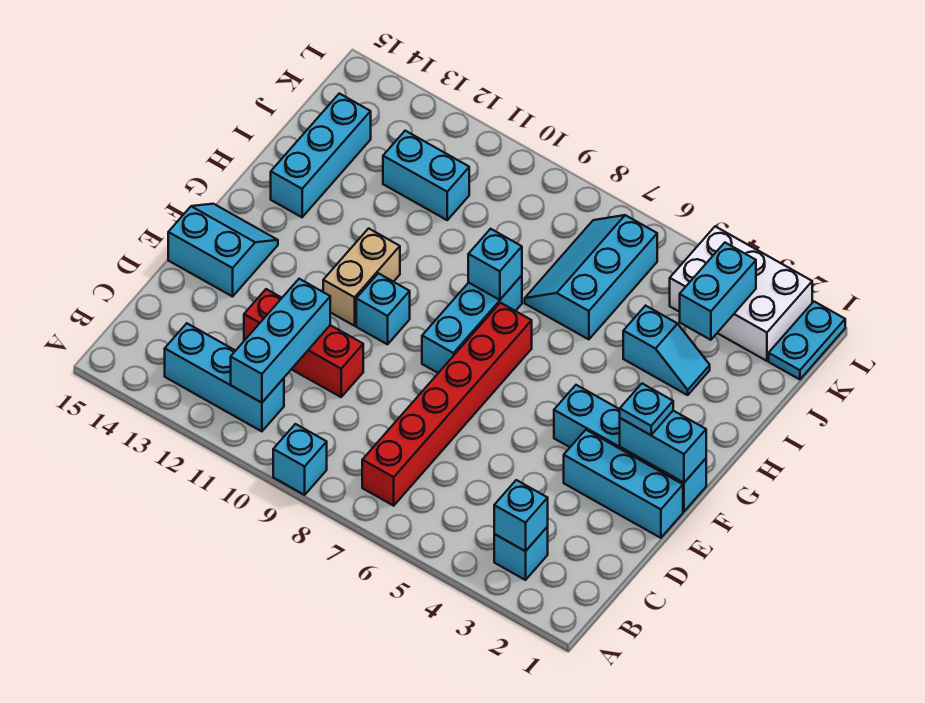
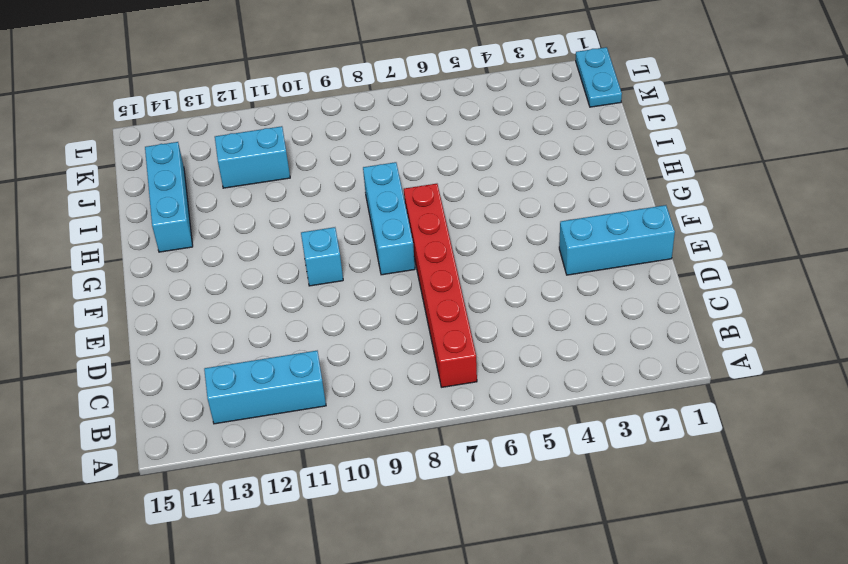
none -> cyan brick A9 level 1
none -> cyan brick B3 level 1
none -> red brick D10:D12 level 1

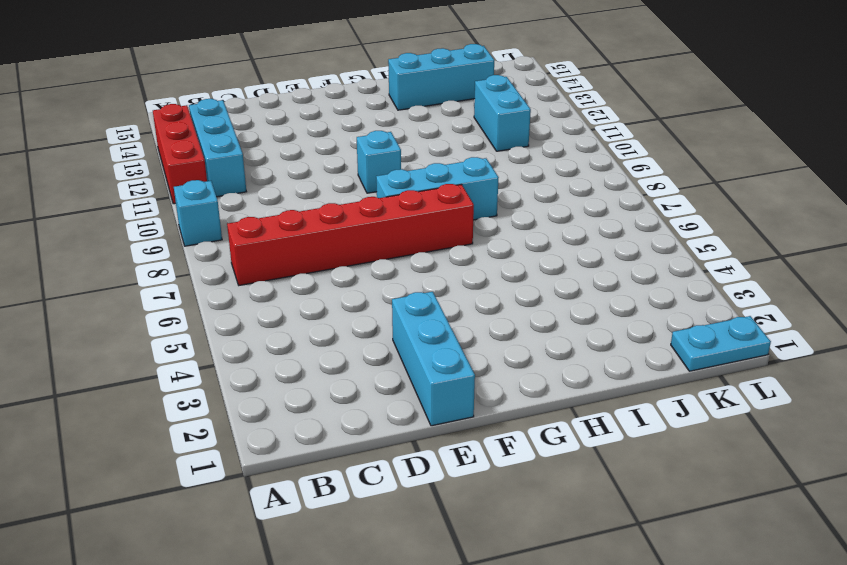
red brick A11:A13 level 1 -> red brick D10:D12 level 1
none -> cyan brick B3 level 1
none -> cyan slope E14:F15 level 1 top E
none -> cyan brick F1:F4 level 1

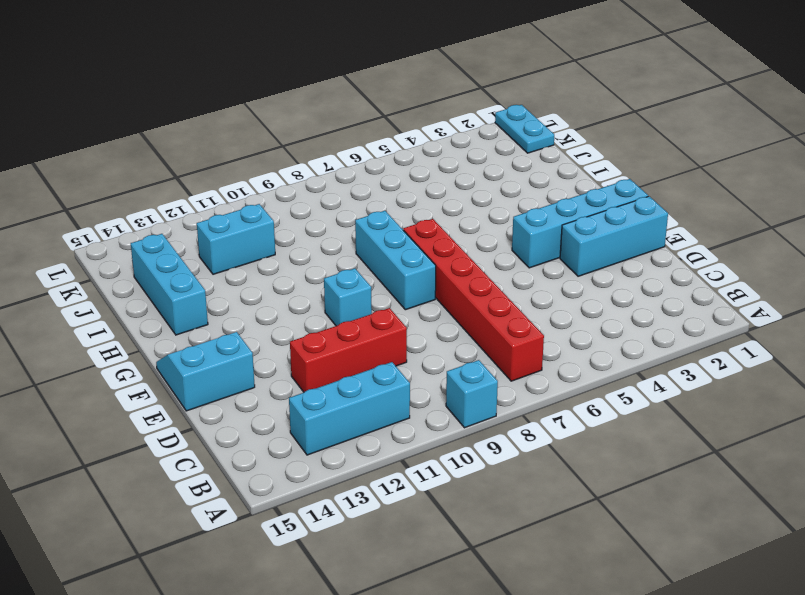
none -> cyan brick B3 level 1
none -> tan brick F11:G11 level 1
none -> cyan slope I3:I4 level 1 top 4

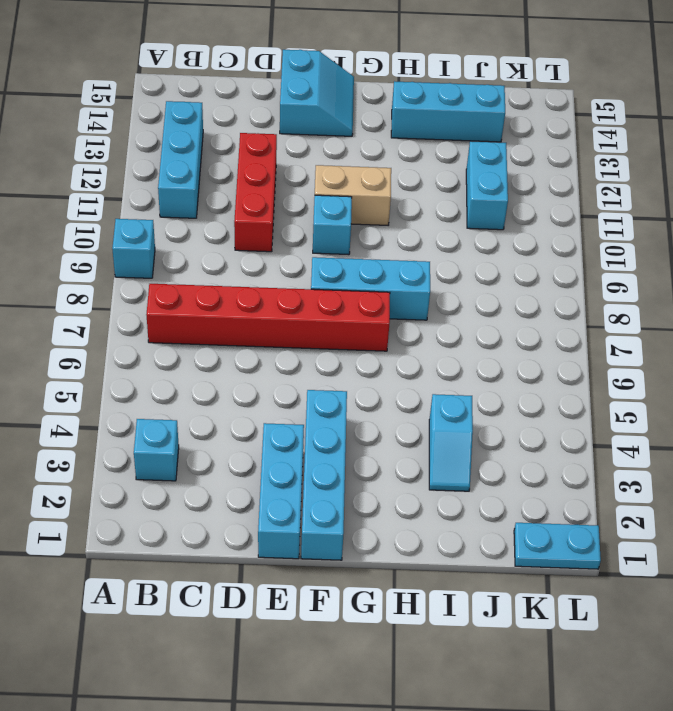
none -> cyan slope I6:K7 level 1 top 6
none -> white brick K2:L4 level 1
none -> cyan brick B3 level 2

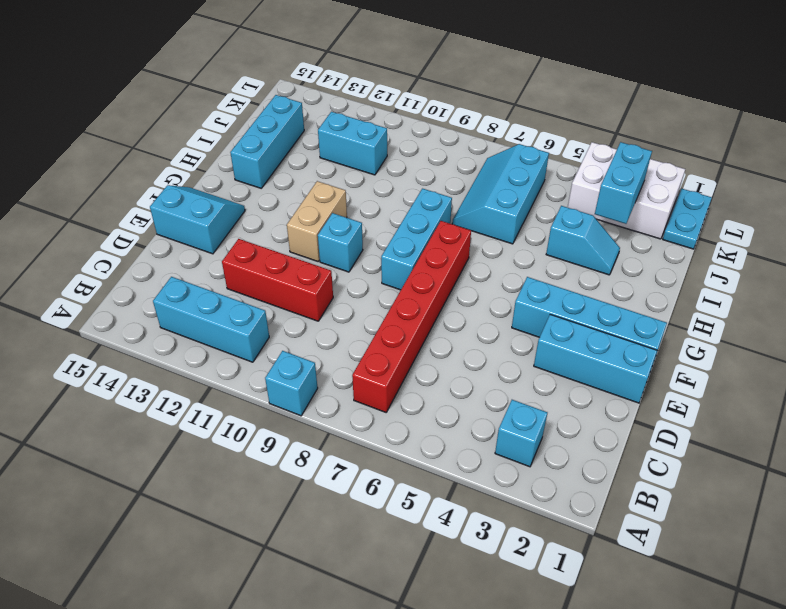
none -> cyan brick B3 level 2
none -> cyan brick B11:D11 level 2
none -> cyan brick F1:F2 level 2

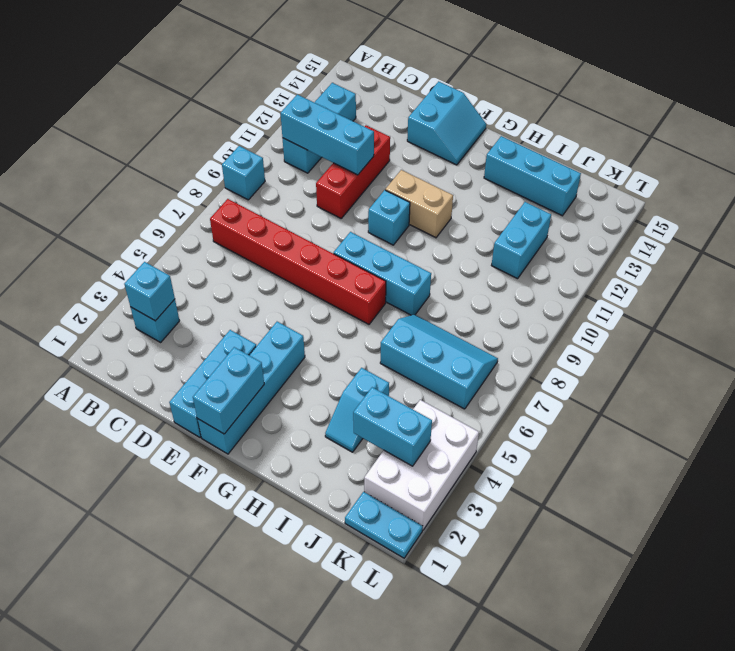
none -> cyan brick H8 level 2
none -> cyan plate F2 level 3

